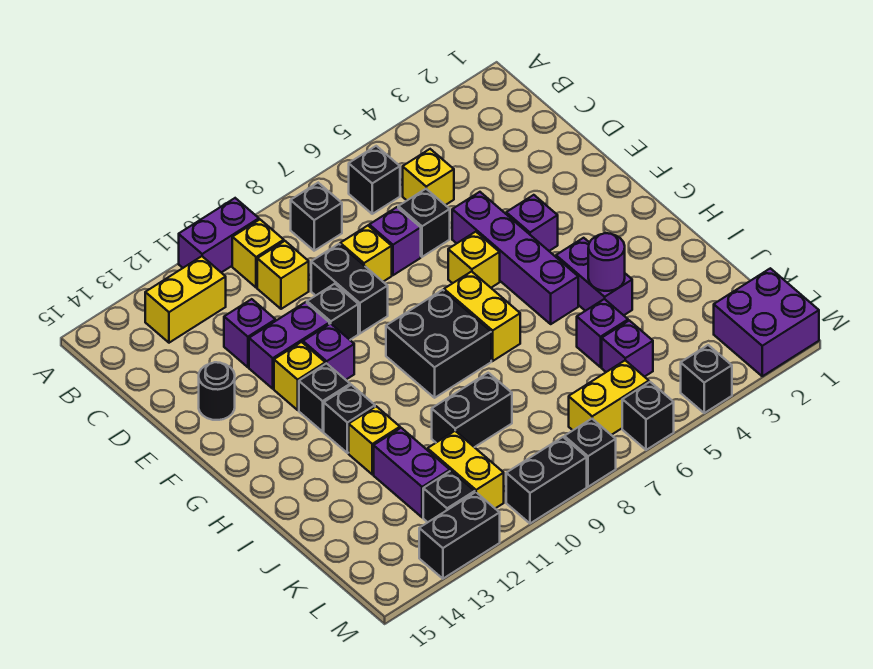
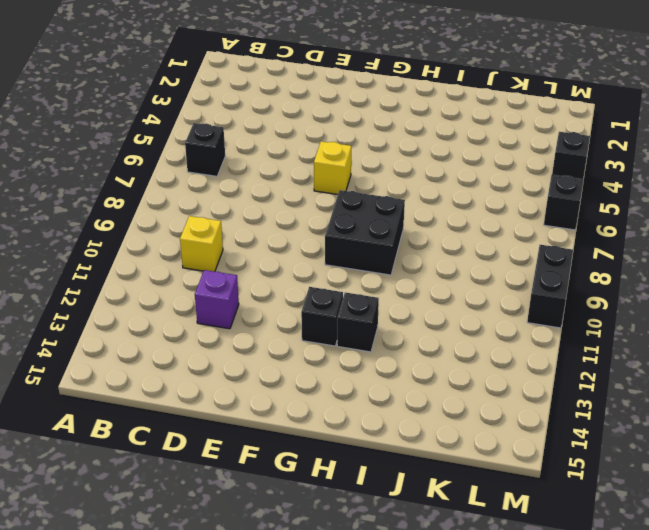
none -> purple brick A10:A11 level 1
none -> black brick B8 level 1
none -> yellow brick B10 level 1
none -> yellow brick B12:B13 level 1

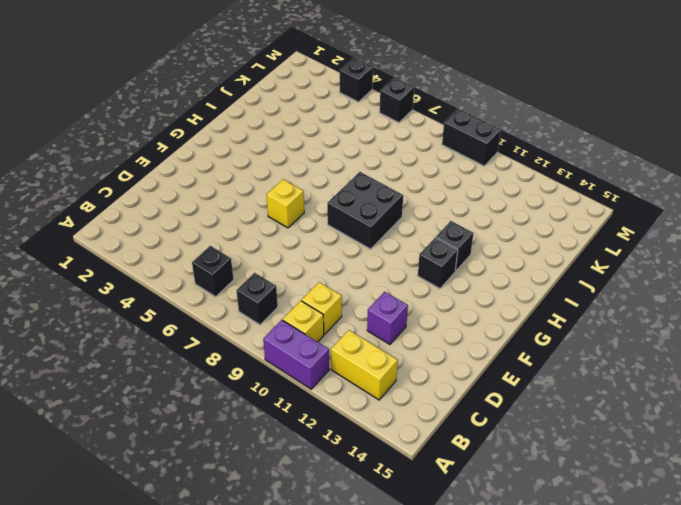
none -> yellow brick C5 level 1
none -> black brick D6 level 1
none -> purple brick D7 level 1
none -> yellow brick D8 level 1

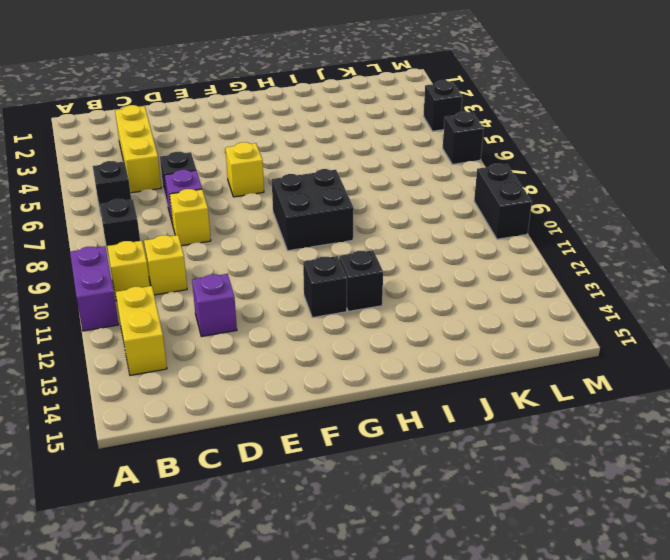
yellow brick C3:C5 level 1 -> yellow brick C5 level 1
none -> black brick D9:E9 level 1
none -> purple brick E5:H5 level 1
none -> black brick E10 level 1
none -> purple brick E11:E12 level 1

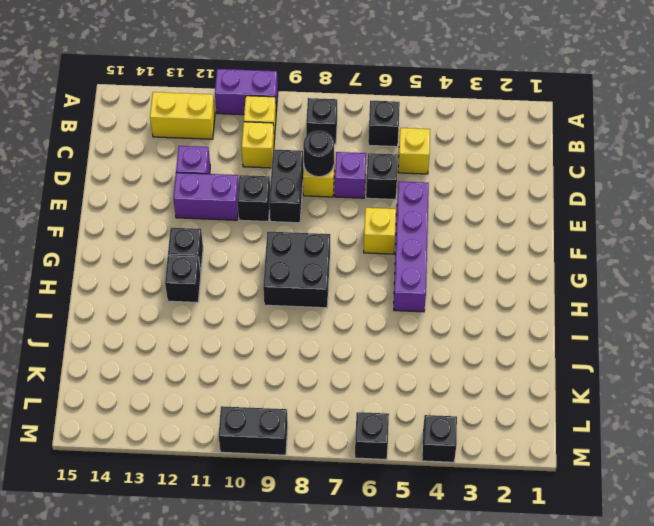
black round brick D8 level 2 -> black round brick E14 level 1
none -> purple brick F4 level 1
none -> purple brick F11 level 1
none -> yellow brick F12 level 1
none -> yellow brick G7:H7 level 1

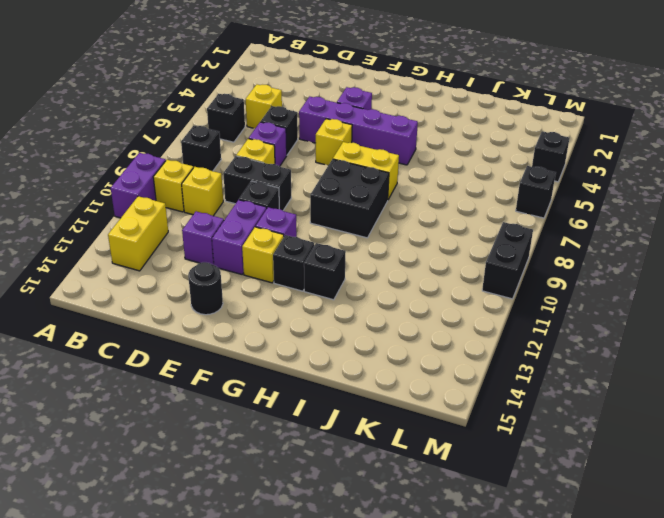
none -> purple brick H4:I4 level 1
none -> yellow brick I12 level 1
none -> purple brick J5 level 1
none -> black brick J9:J10 level 1

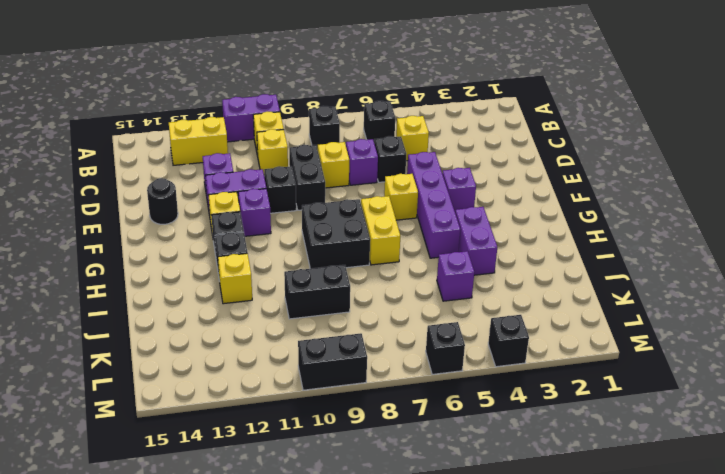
none -> purple brick J12:K12 level 1
none -> purple brick K5 level 1
none -> yellow brick K11:L11 level 1
none -> purple brick L1:M2 level 1

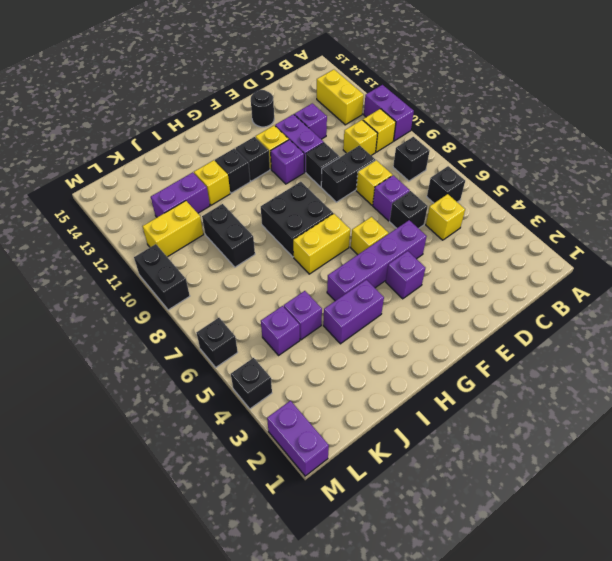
purple brick M1:M2 level 1 -> purple brick L1:M2 level 1
none -> yellow brick L6:L7 level 1
none -> black brick L12 level 1
none -> black brick M8 level 1
none -> black brick M12:M13 level 1

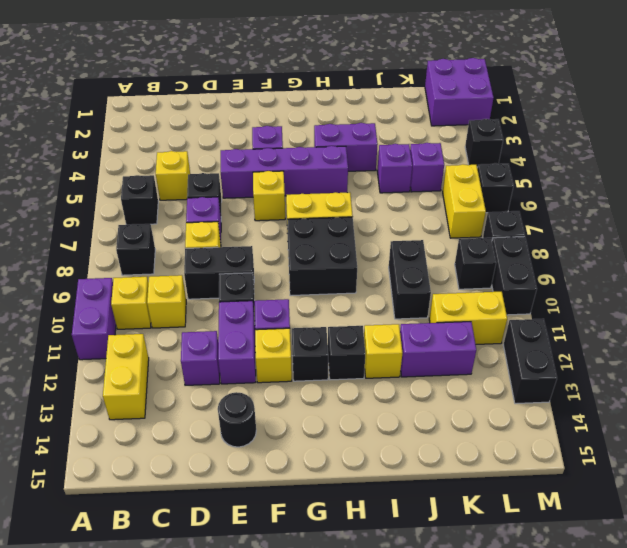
black brick L9 level 1 -> black brick L12 level 1
none -> purple round brick I4 level 2

